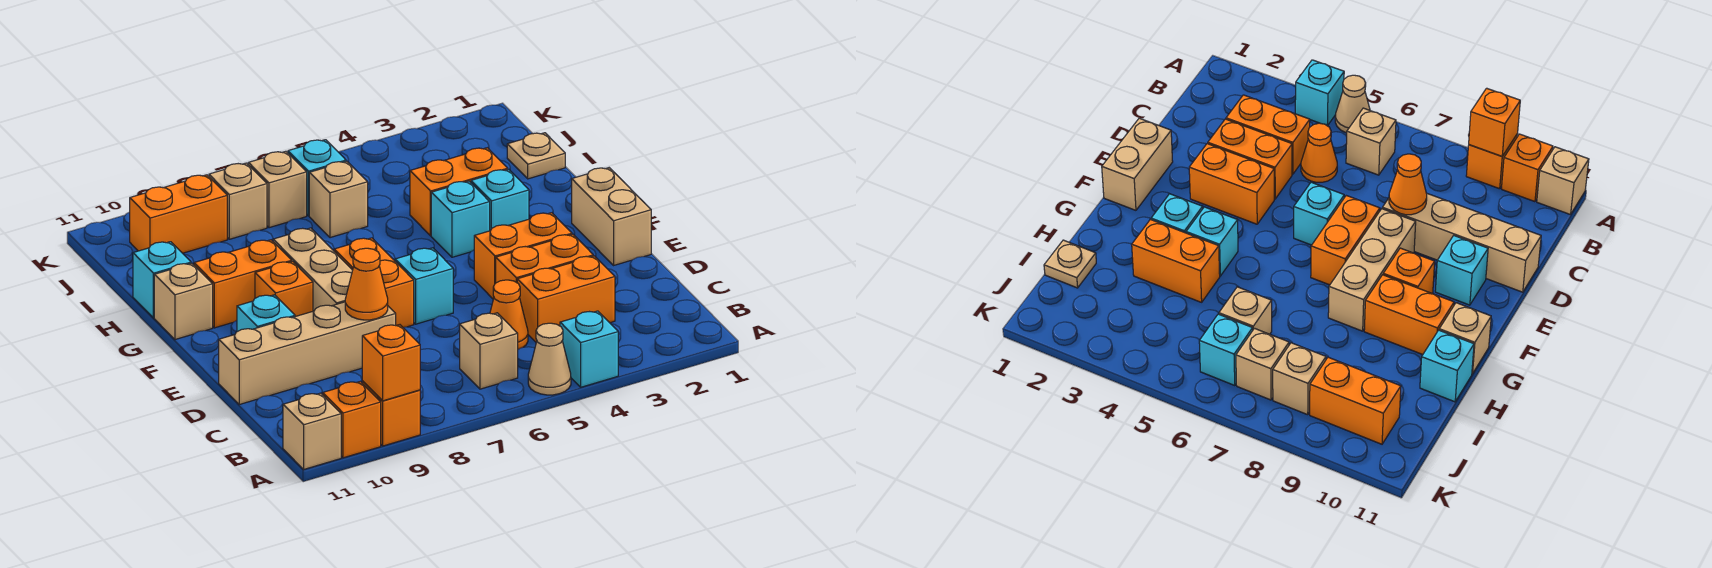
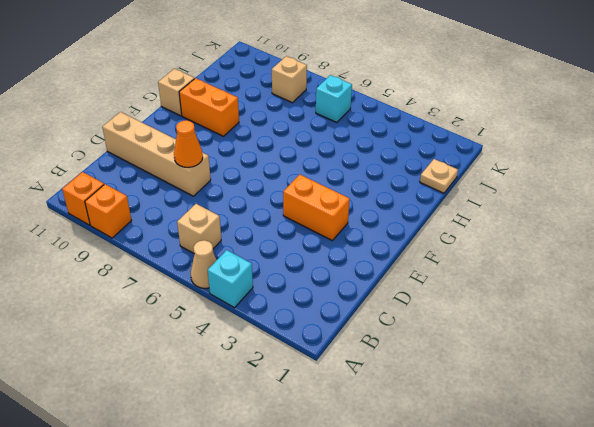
none -> tan brick A11 level 1
none -> orange brick C3:C4 level 1
none -> orange cone C5 level 1
none -> orange brick D3:D4 level 1

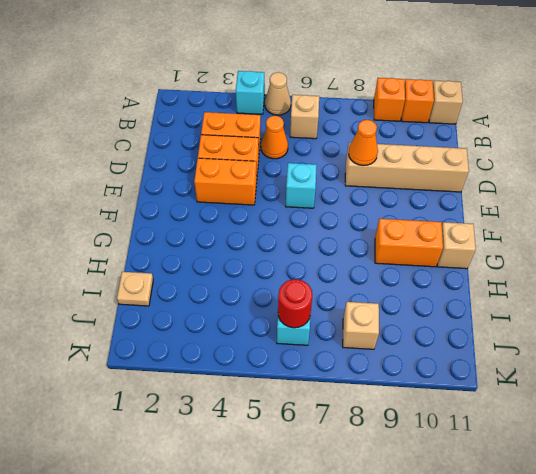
red round brick J6 level 2 -> none
none -> tan brick E1:F1 level 1
none -> orange brick E7:F7 level 1
none -> tan brick E8:G8 level 1
none -> cyan brick E10 level 1

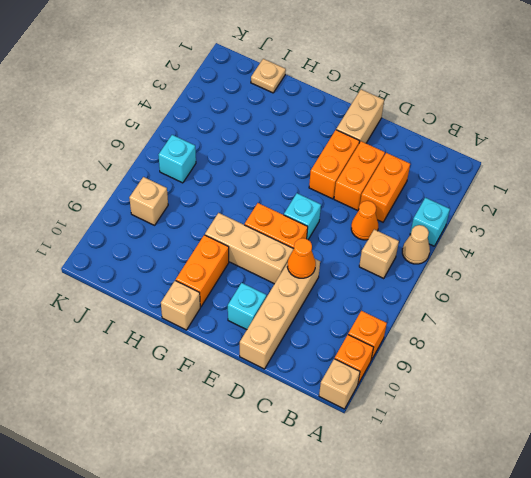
tan brick E1:E2 level 1 -> tan brick E1:F1 level 1
none -> orange brick F9 level 1
none -> cyan brick G3 level 1
none -> cyan brick G4 level 1
none -> orange brick H3:H4 level 1

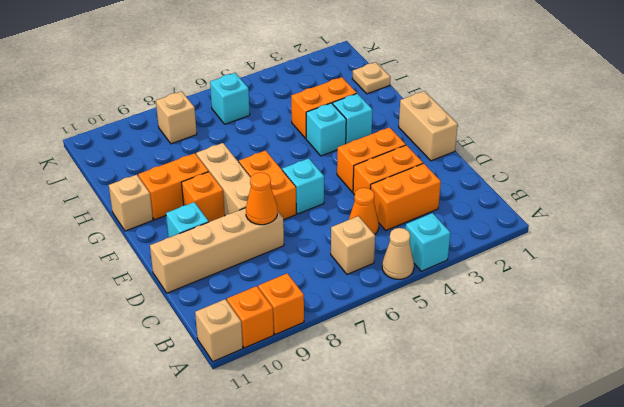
none -> cyan brick H11 level 1
none -> tan brick I6 level 1
none -> tan brick J7 level 1
none -> orange brick J9:J10 level 1

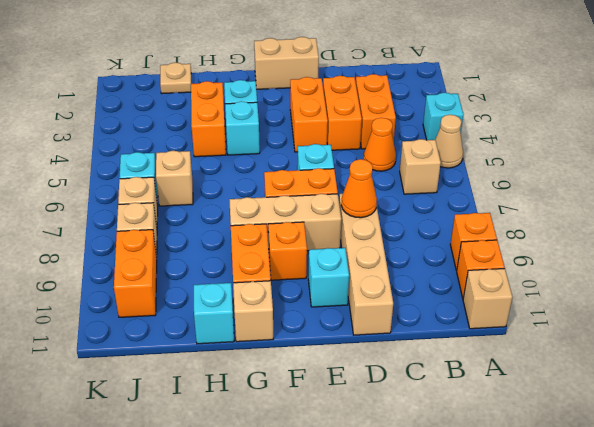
none -> orange brick A9 level 2

